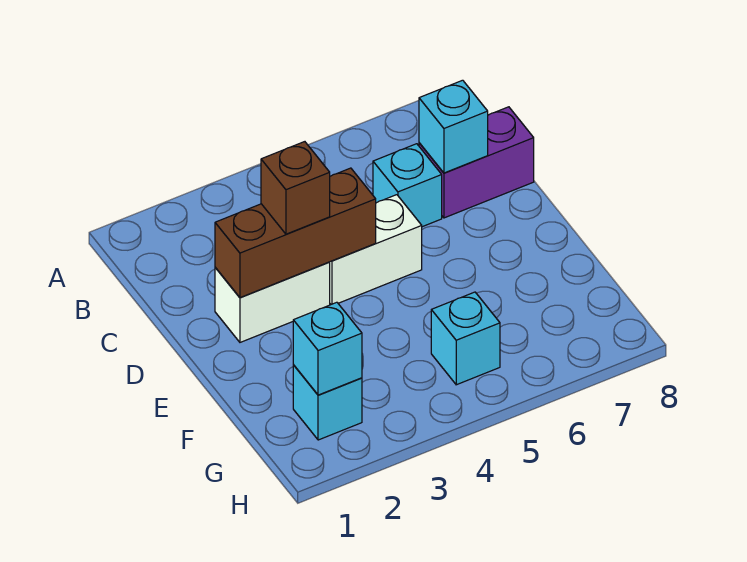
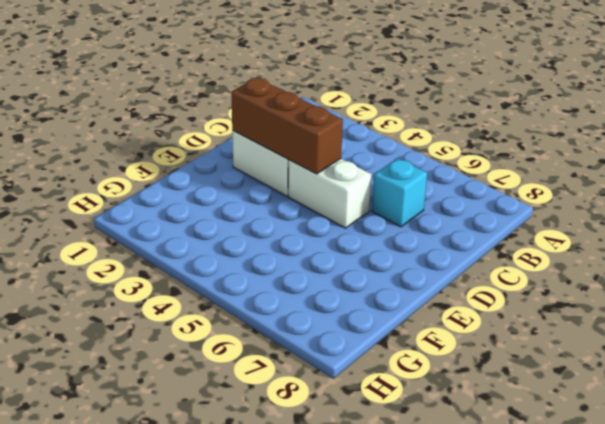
none -> purple brick C7:C8 level 1
none -> cyan brick G2 level 1

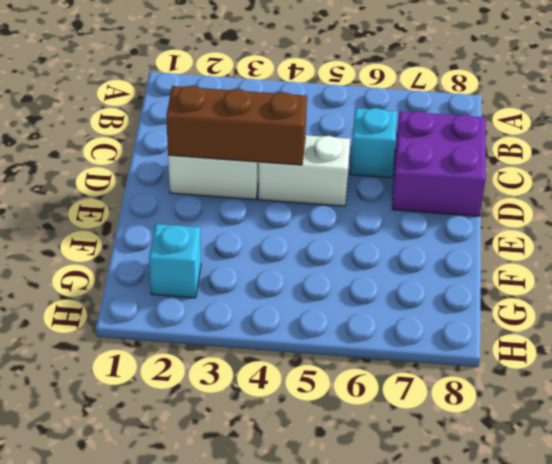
purple brick C7:D8 level 1 -> purple brick C7:C8 level 1
none -> cyan brick G5 level 1
none -> cyan brick C7 level 2

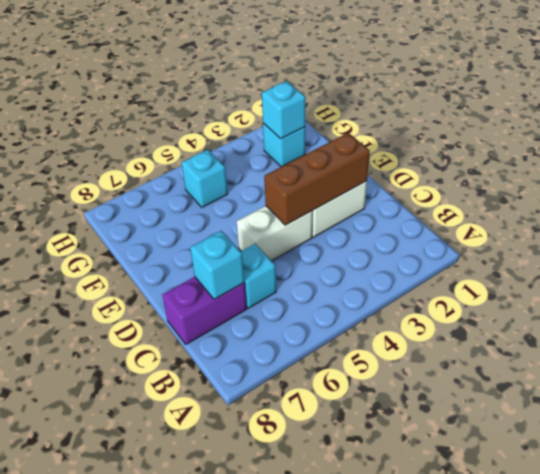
none -> brown brick D3 level 3

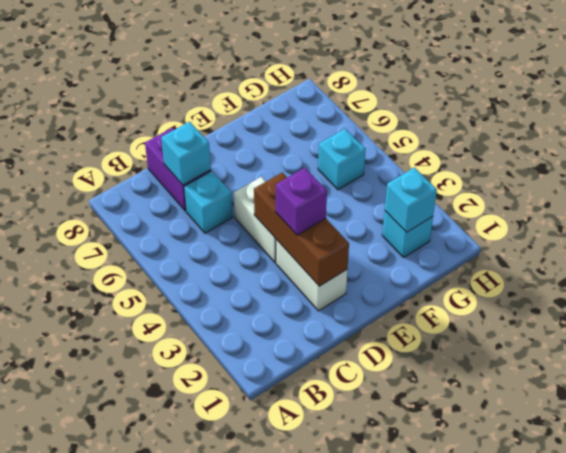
purple brick D3 level 3 -> brown brick D3 level 3

